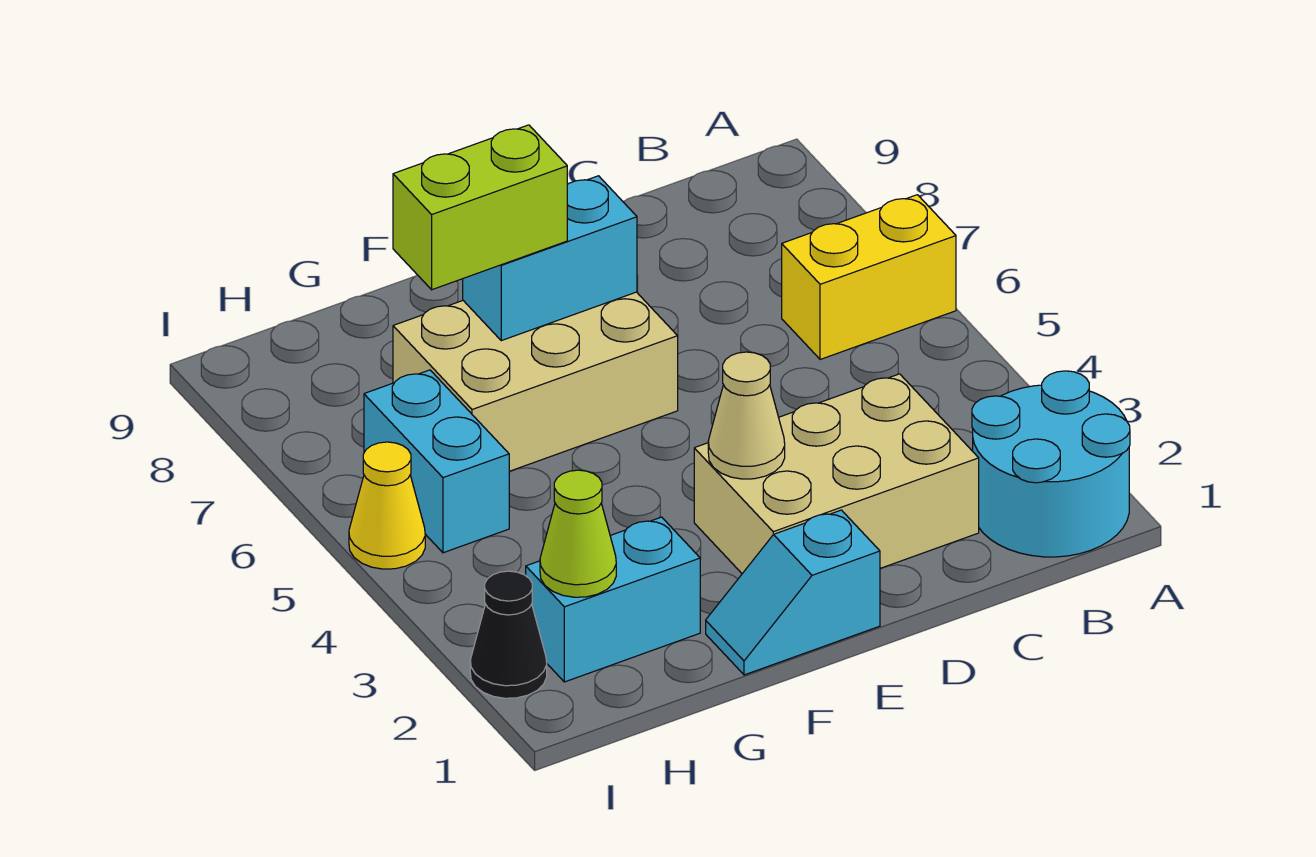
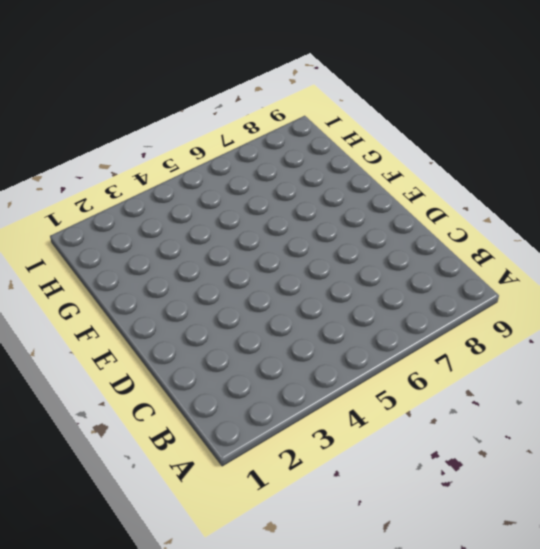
none -> cyan round brick A1:B2 level 1
none -> yellow brick A6:B6 level 1
none -> tan brick C2:E3 level 1

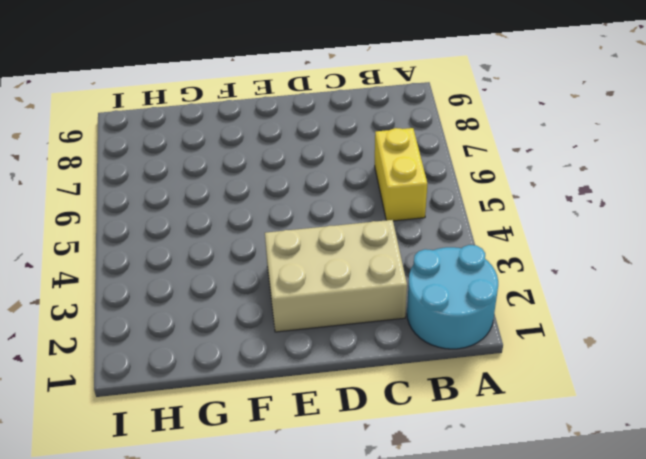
yellow brick B5:B6 level 1 -> yellow brick A6:B6 level 1
none -> cyan slope E1:F1 level 1 top E
none -> tan brick E6:G7 level 1
none -> cyan brick G2:H2 level 1

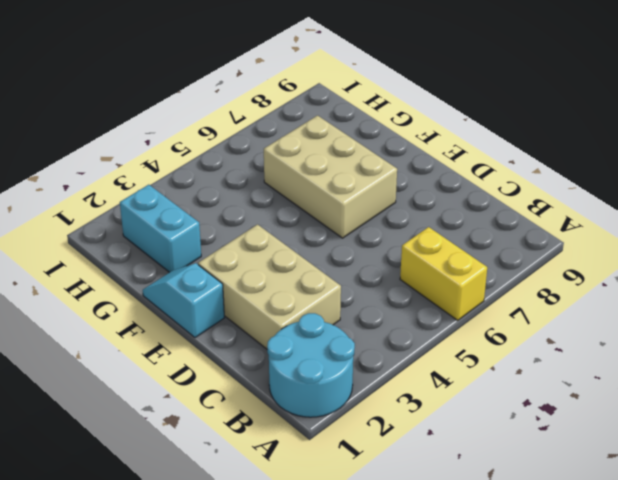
none -> cyan brick H5:H6 level 1
none -> black cone I2 level 1
none -> yellow cone I5 level 1

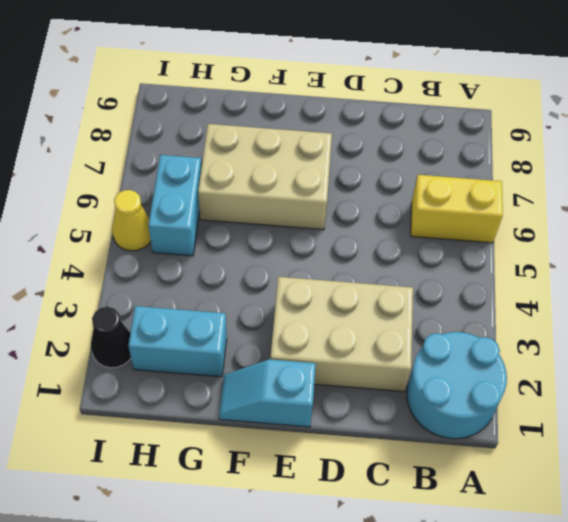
none -> tan cone E3 level 2
none -> cyan brick E7:F7 level 2
none -> lime cone H2 level 2

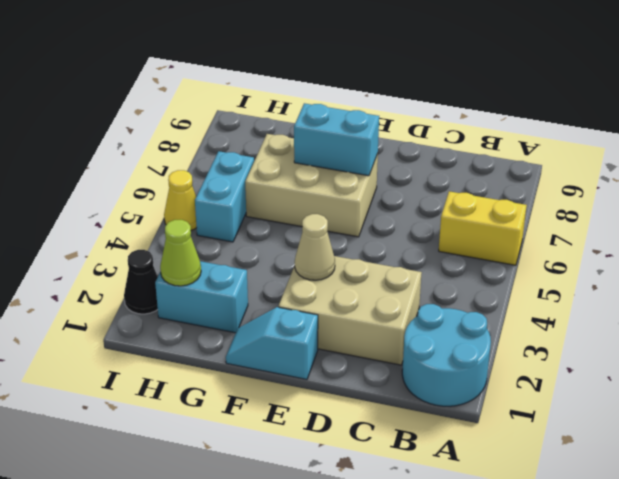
none -> lime brick F7:G7 level 3

